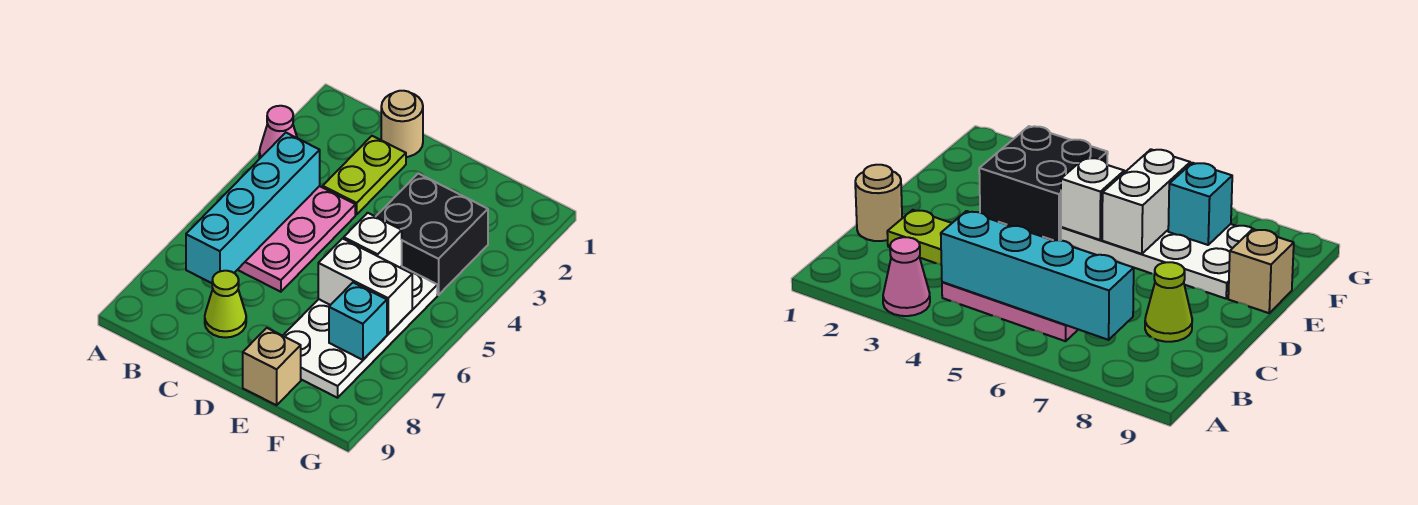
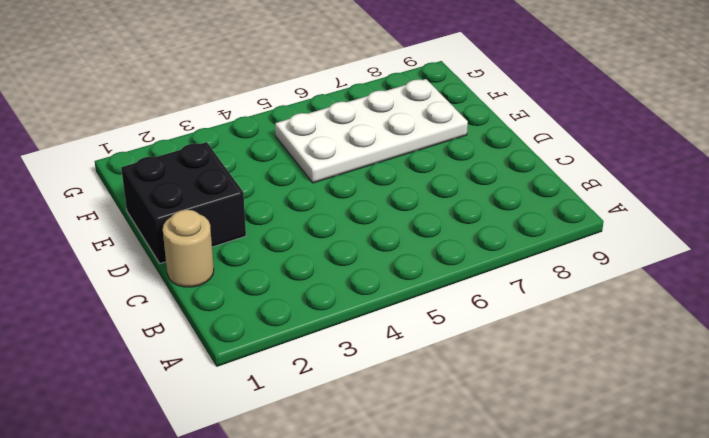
black brick D1:E2 level 1 -> black brick E3:F4 level 1
none -> pink cone A3 level 1
none -> pink plate B4:C6 level 1
none -> lime plate C2:C3 level 1

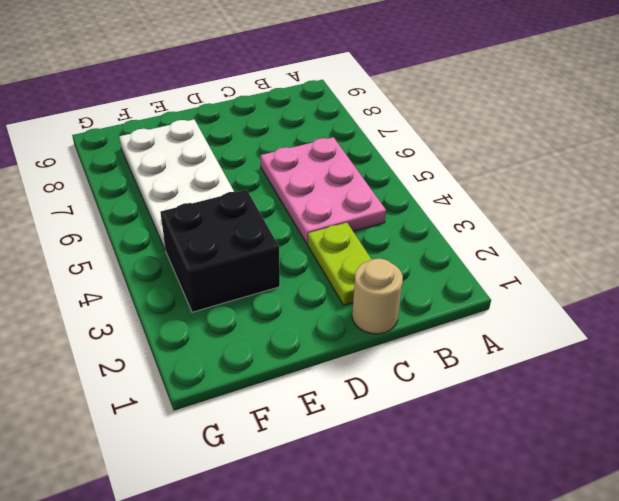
none -> pink cone A3 level 1
none -> lime cone C8 level 1
none -> tan brick E9 level 1

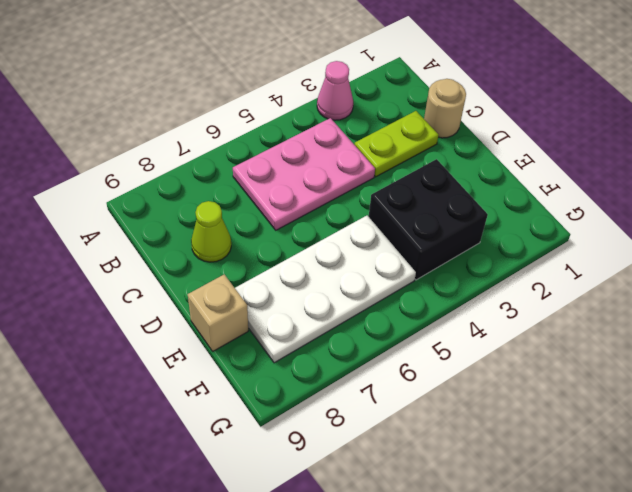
none -> cyan brick B4:B7 level 2
none -> white brick E5 level 2
none -> white brick E6:F6 level 2

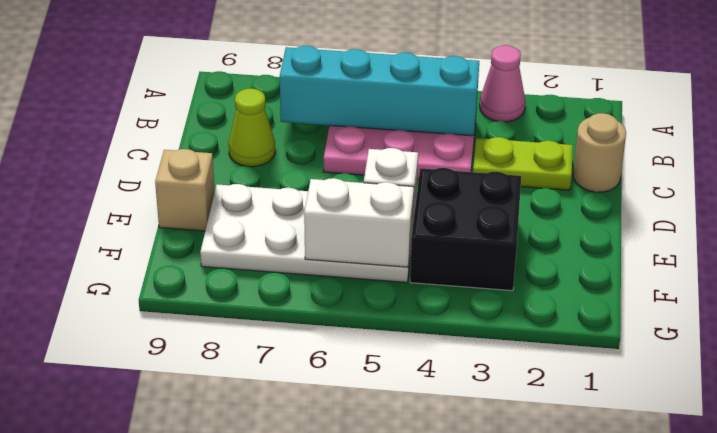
white brick F5:F6 level 2 -> white brick E6:F6 level 2
none -> cyan brick F7 level 2

